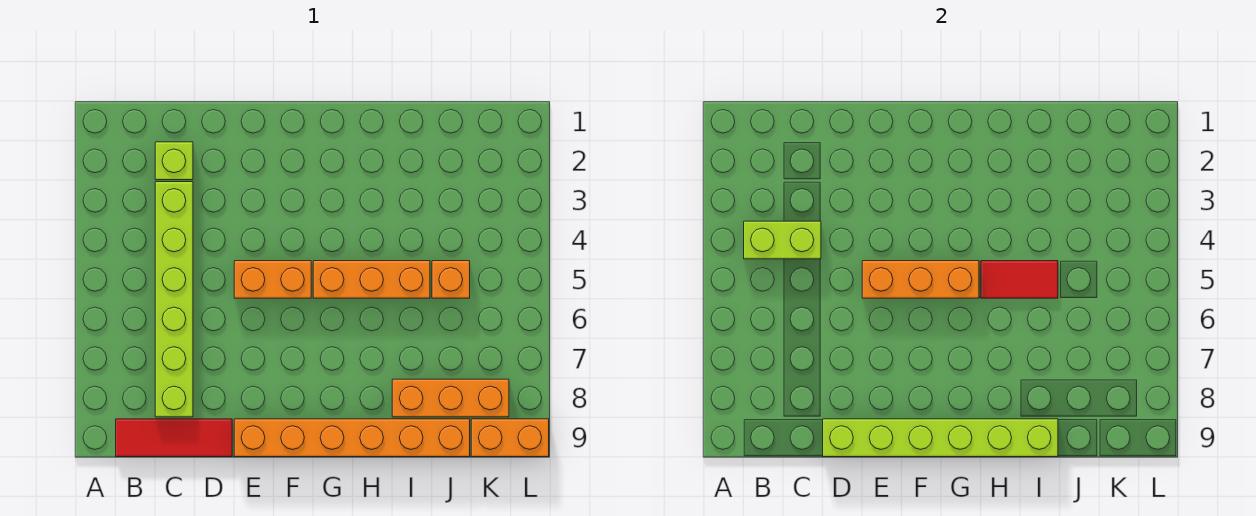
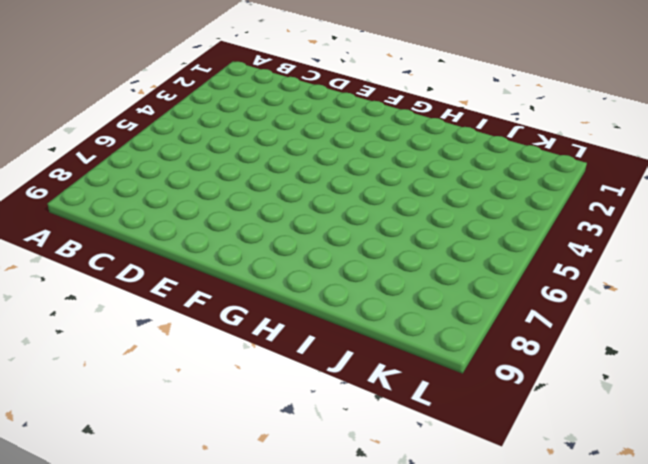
none -> red tile B9:D9 level 1
none -> lime brick C2 level 1
none -> lime brick C3:C8 level 1

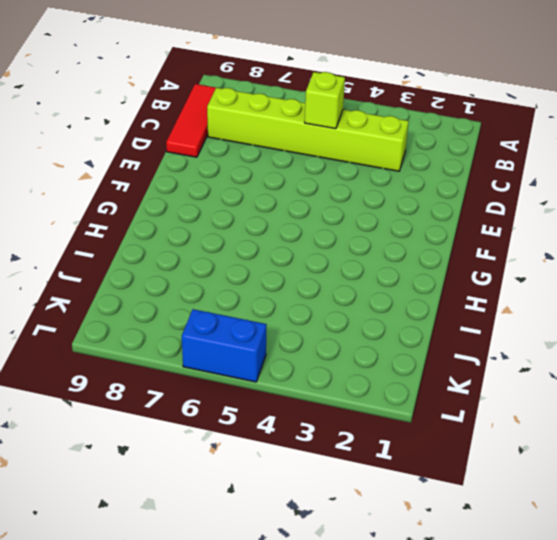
lime brick C5 level 2 -> lime brick C2 level 1
blue brick L5:L6 level 1 -> none
none -> orange brick E5:F5 level 1
none -> orange brick E9:J9 level 1
none -> orange brick G5:I5 level 1

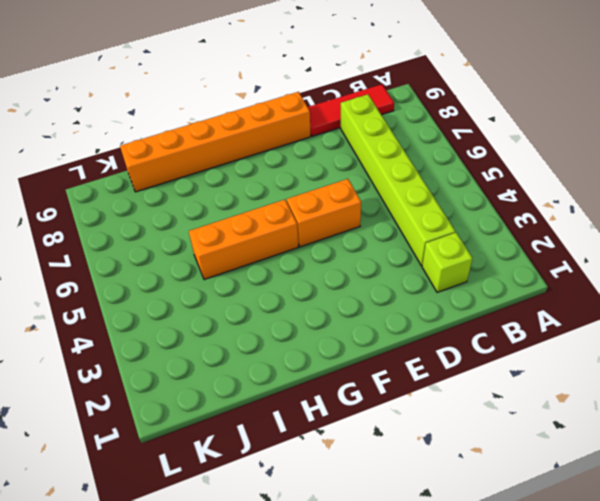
none -> orange brick I8:K8 level 1
none -> orange brick J5 level 1
none -> orange brick K9:L9 level 1

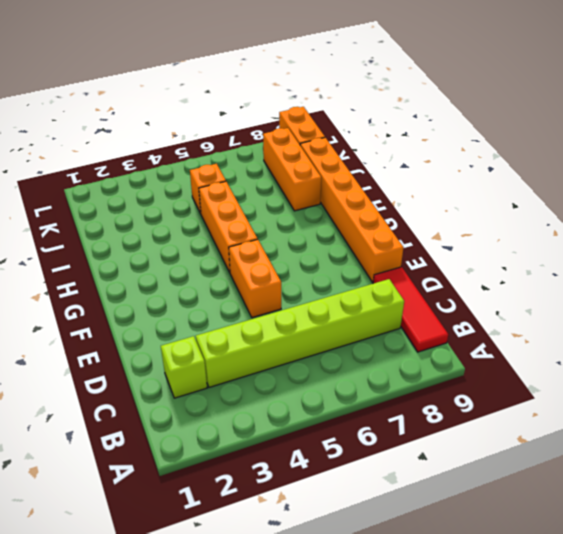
none -> lime brick B4:C4 level 2
none -> lime brick D9:I9 level 2
none -> orange brick E5:G5 level 2

